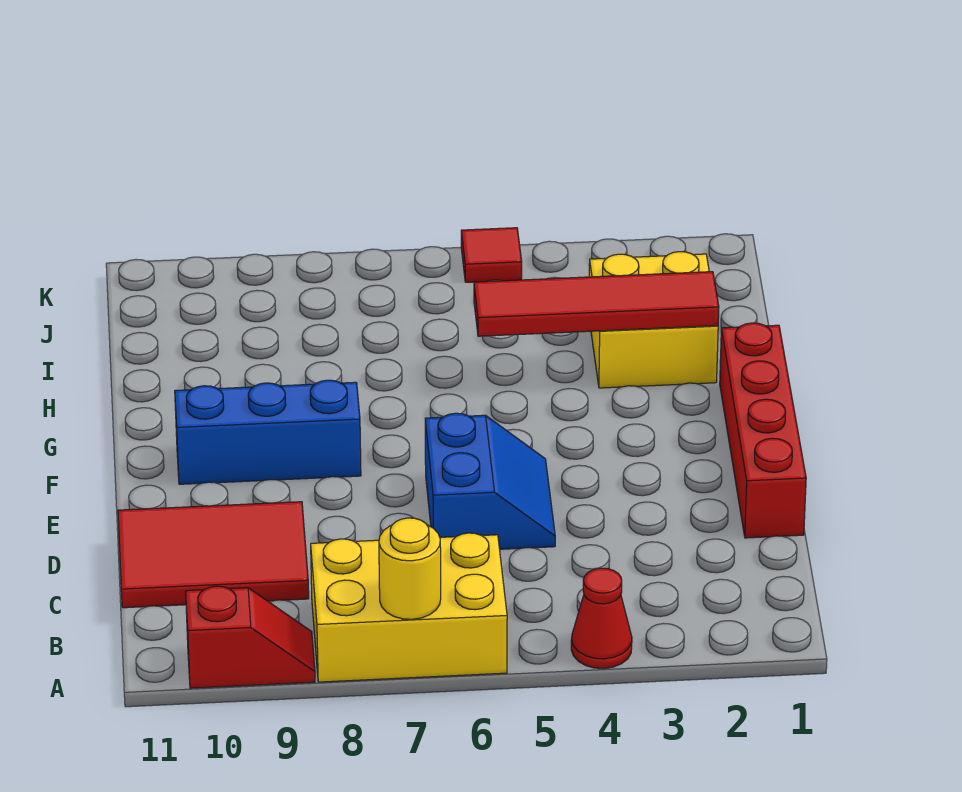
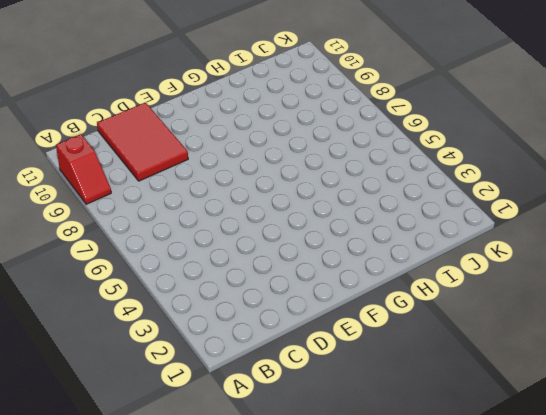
none -> red cone A4 level 1
none -> yellow brick A6:B8 level 1

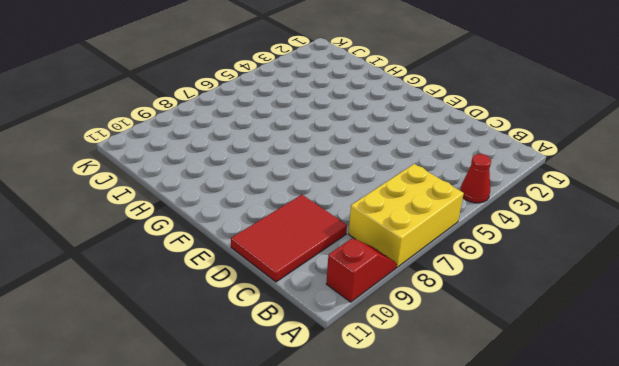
none -> red brick D1:G1 level 1
none -> blue slope D5:E6 level 1 top 6

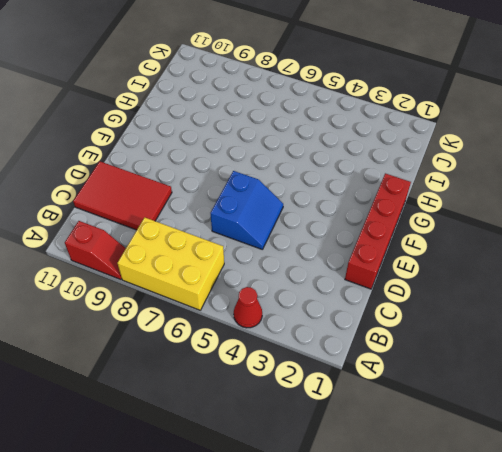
none -> blue brick F8:F10 level 1
none -> yellow brick H2:I3 level 1

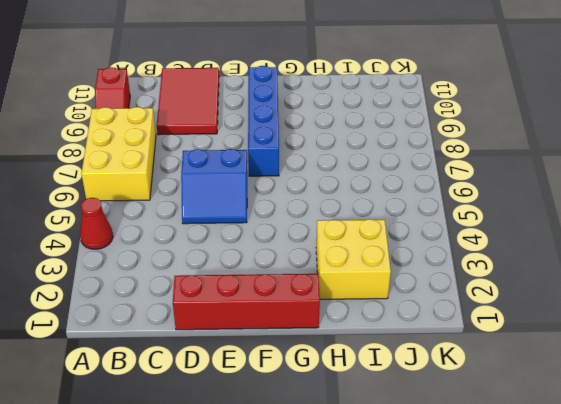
blue brick F7:F10 level 1 -> blue brick F8:F10 level 1
none -> red tile K5 level 1
none -> yellow round brick A7 level 2

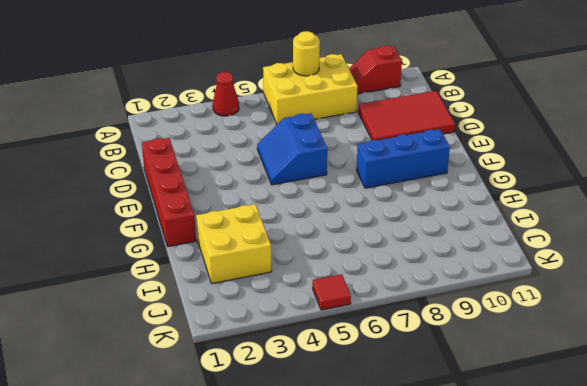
none -> red tile H2:H5 level 2

